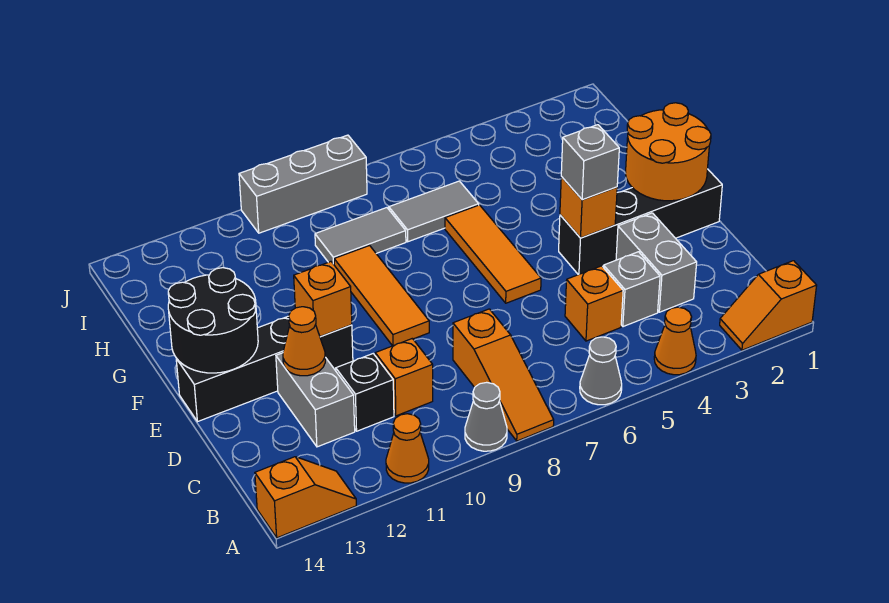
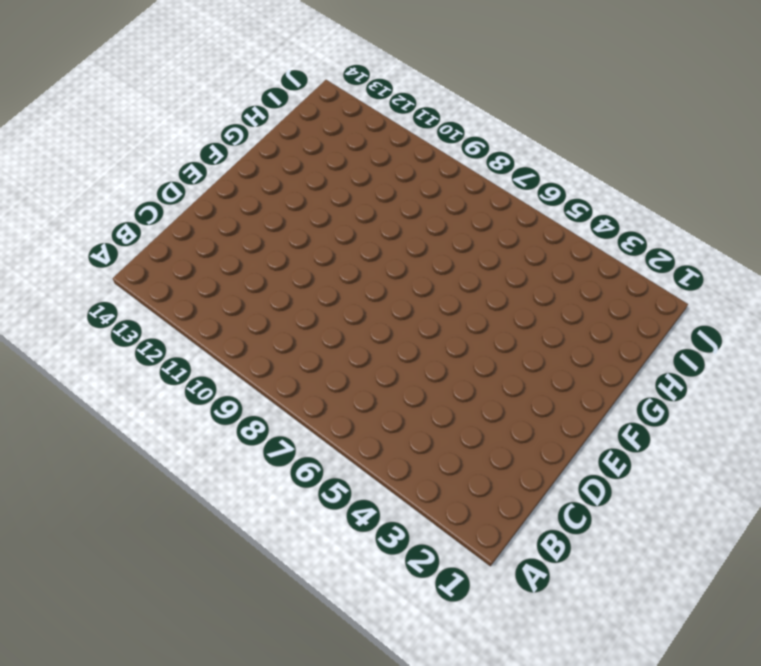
none -> orange slope A1:A2 level 1 top 1
none -> orange cone A4 level 1
none -> grey cone A6 level 1

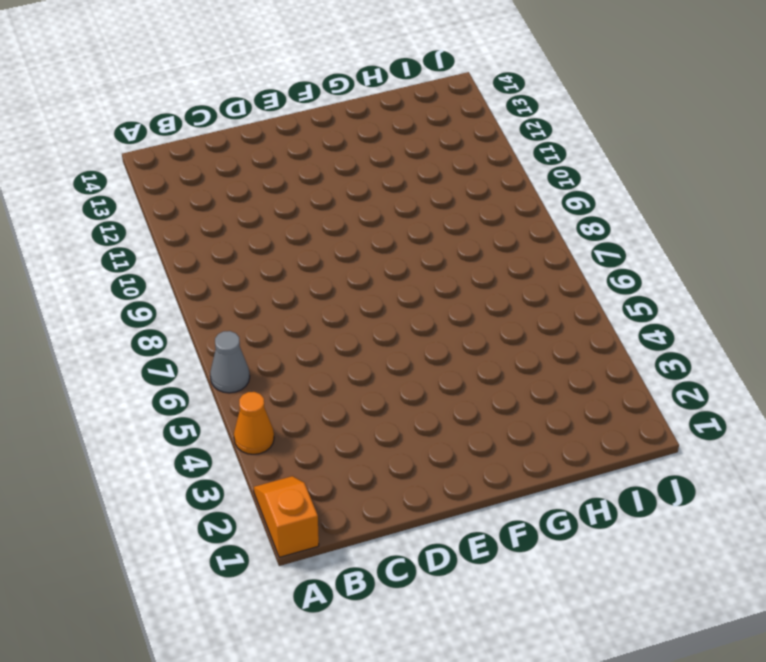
none -> orange slope A8:C8 level 1 top C
none -> grey cone A9 level 1
none -> orange cone A11 level 1

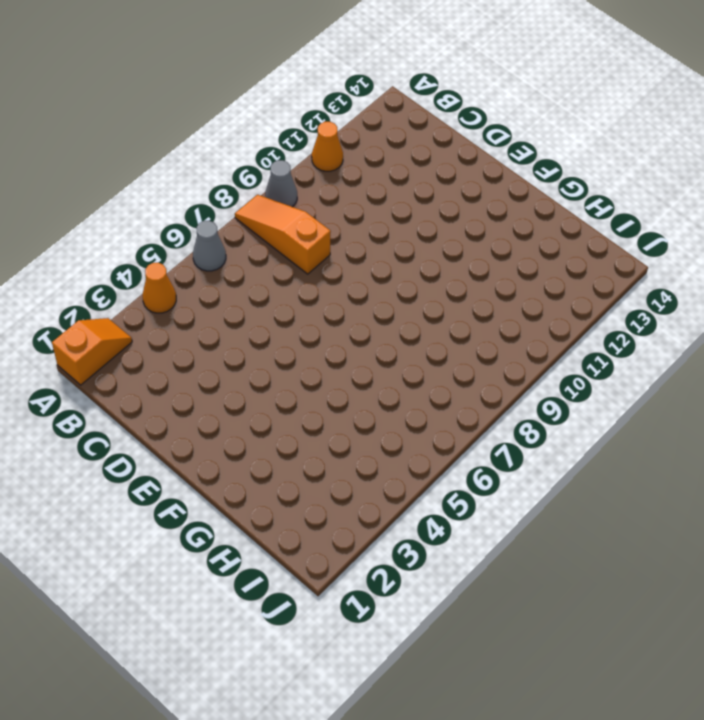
none -> orange slope A13:A14 level 1 top 14
none -> grey brick C3:D3 level 1
none -> grey brick C4 level 1

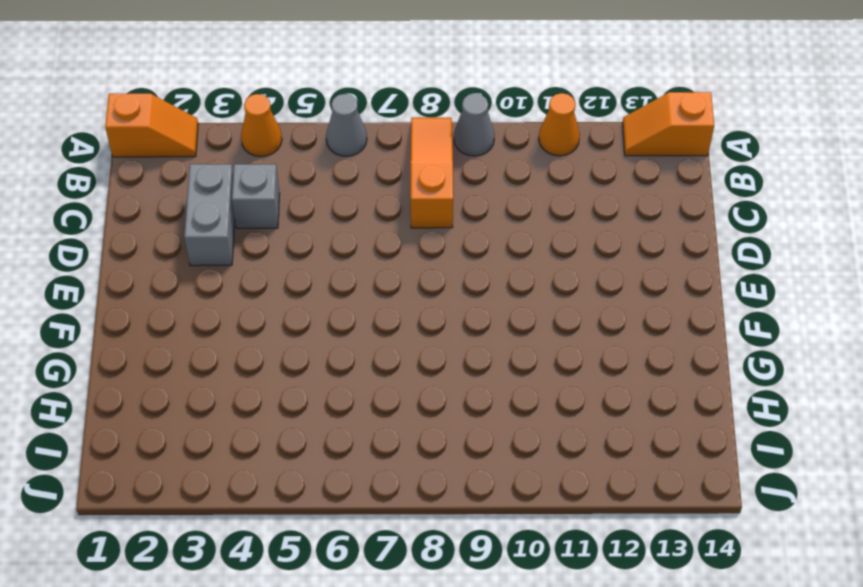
none -> orange brick C5 level 1
none -> orange brick C10 level 1
none -> black brick C11 level 1

